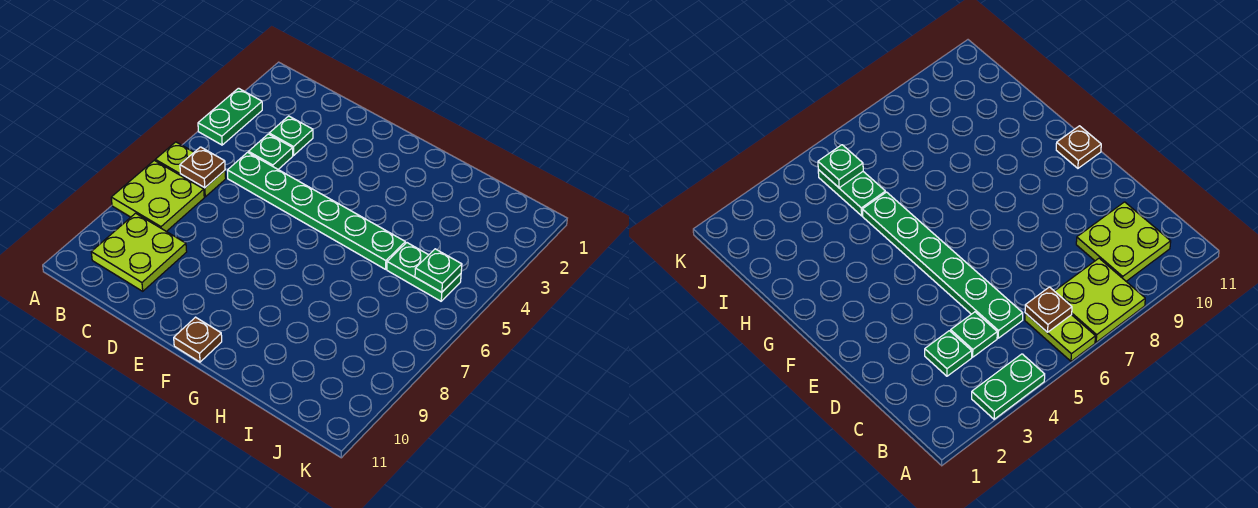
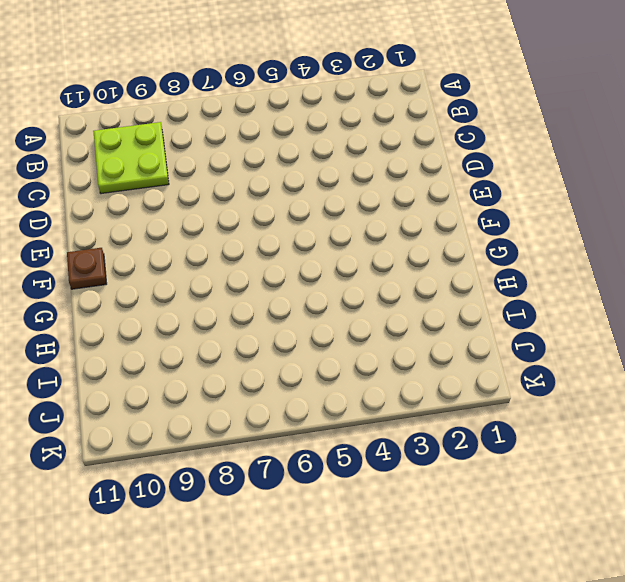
none -> green plate A3:A4 level 1
none -> lime plate A6:B6 level 1

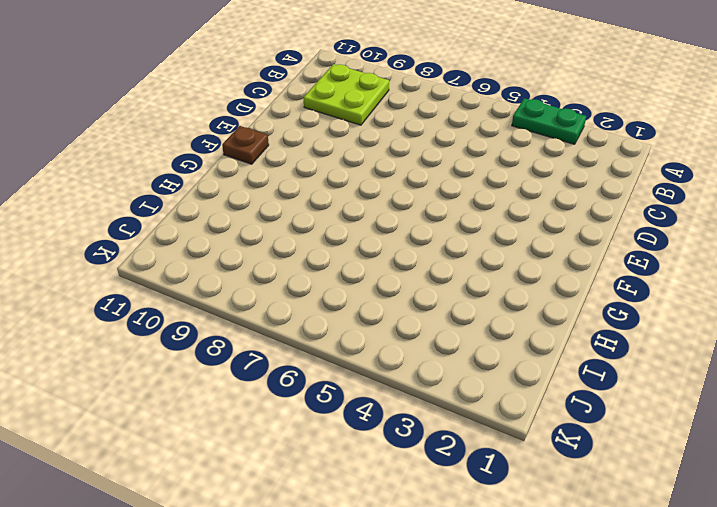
none -> lime plate A6:B6 level 1
none -> lime plate A7:B8 level 1

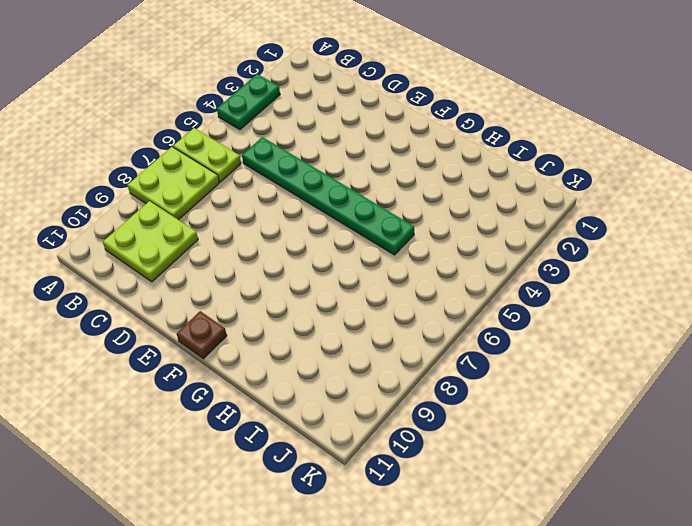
none -> green plate C3 level 1
none -> green plate C4 level 1

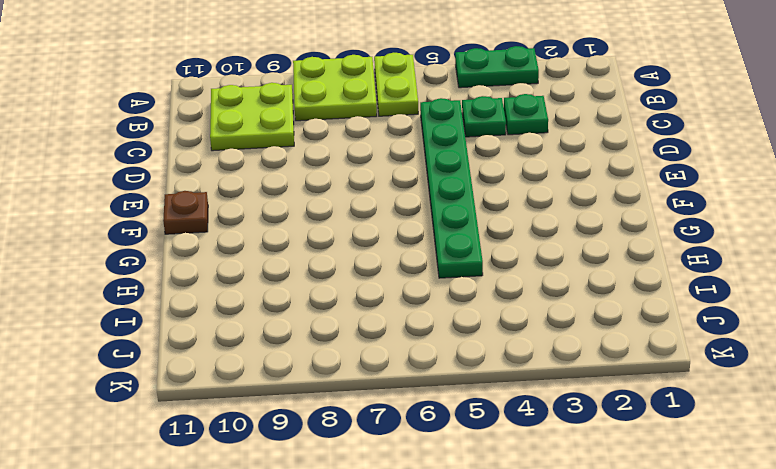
none -> green plate I5:J5 level 1
none -> brown plate B6 level 2

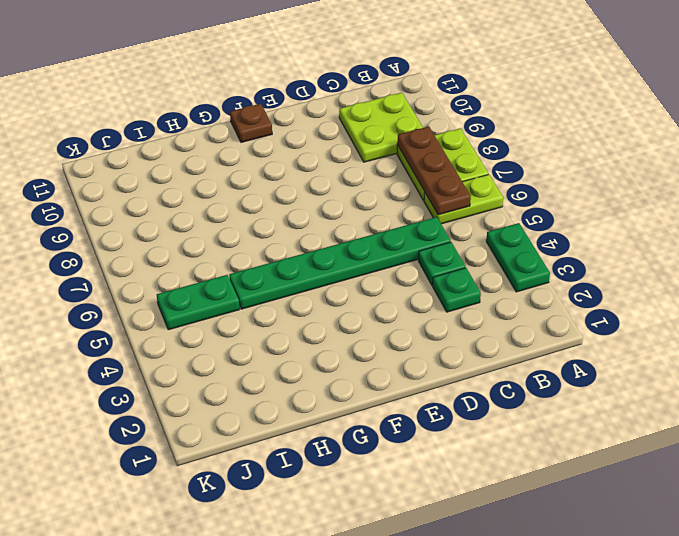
brown plate B6:B8 level 2 -> brown plate B6 level 2
none -> green plate J5 level 2

